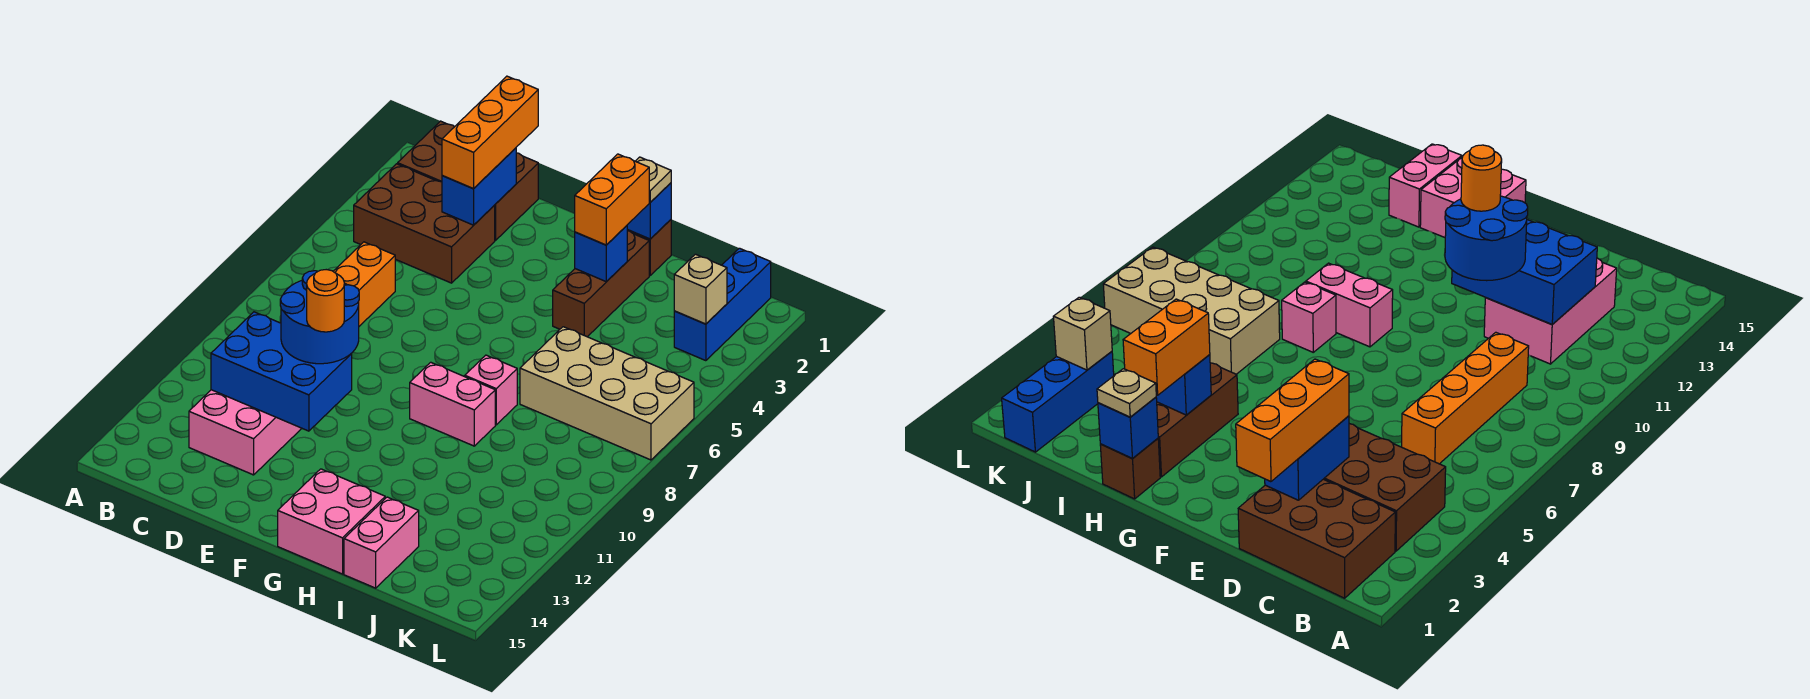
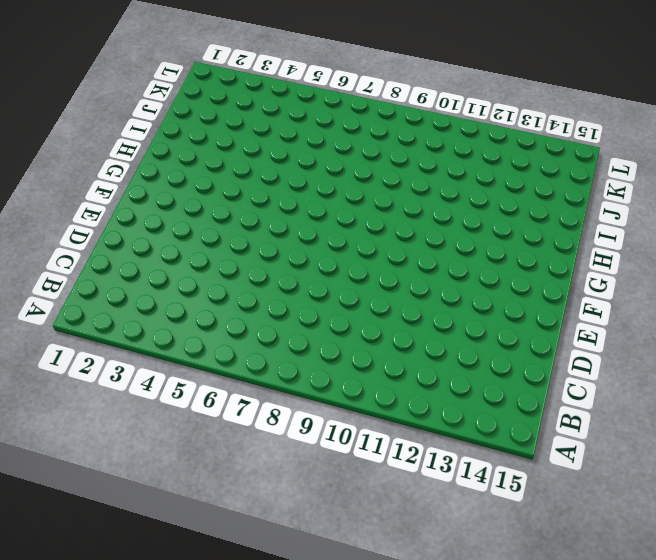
none -> brown brick B1:D2 level 1
none -> brown brick B3:D4 level 1
none -> orange brick C6:C9 level 1

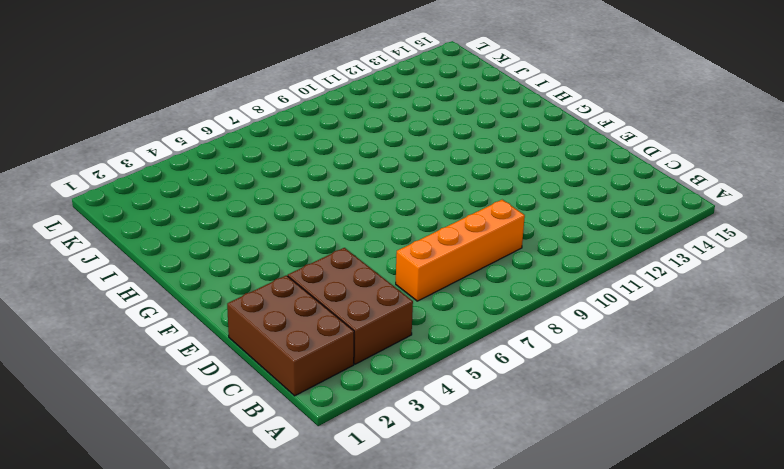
none -> pink brick C11:D13 level 1
none -> pink brick G9:H9 level 1
none -> pink brick G14:H15 level 1

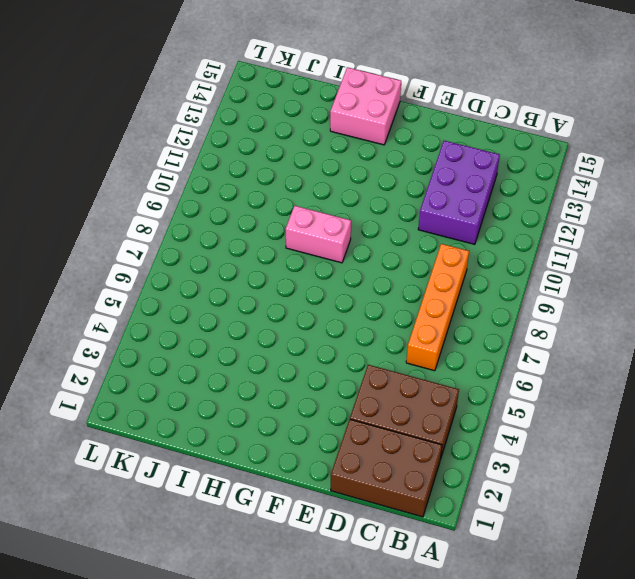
purple brick C11:D13 level 1 -> pink brick C11:D13 level 1
none -> brown brick H1 level 1
none -> brown brick H2:H4 level 1
none -> pink brick H8 level 1

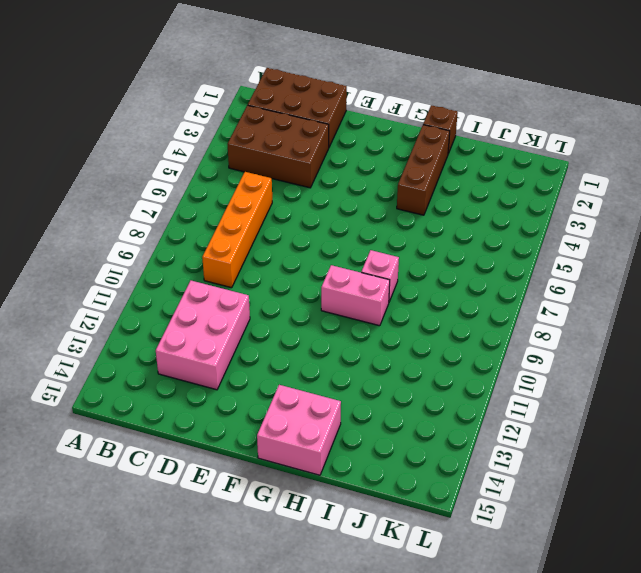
none -> tan brick I6:L7 level 1
none -> pink brick I14:I15 level 1
none -> blue brick K1:K3 level 1

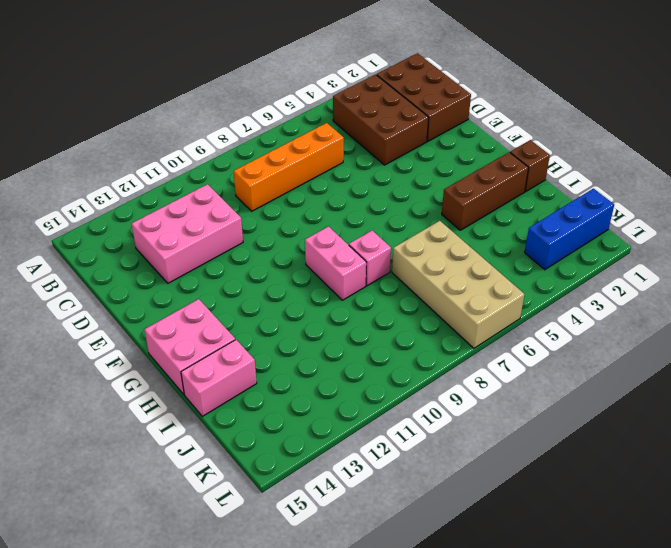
none -> blue brick C11:E12 level 2
none -> blue brick D2:D3 level 2
none -> blue brick H1 level 2

